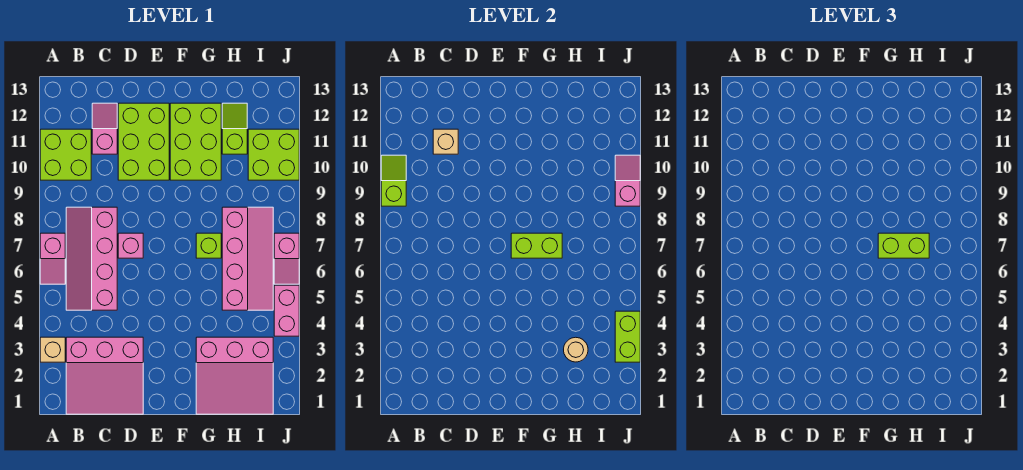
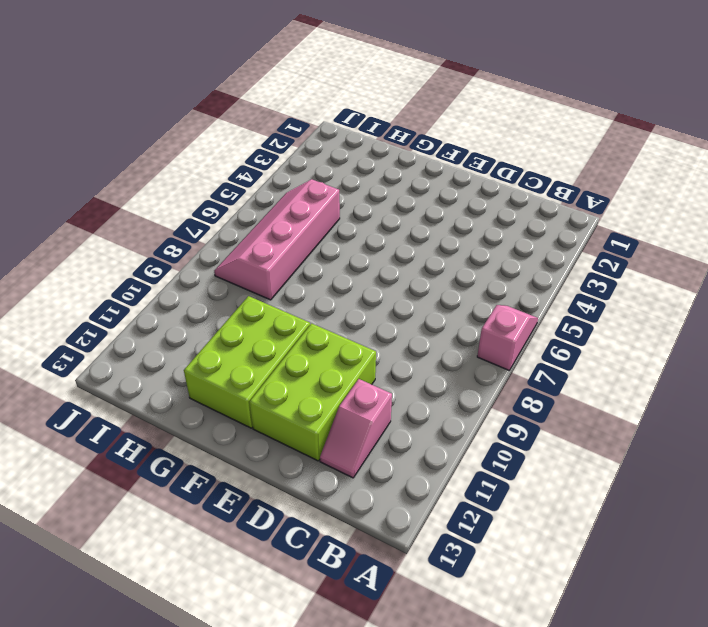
none -> tan brick A3 level 1
none -> lime brick A10:B11 level 1
none -> pink slope B1:D3 level 1 top 3

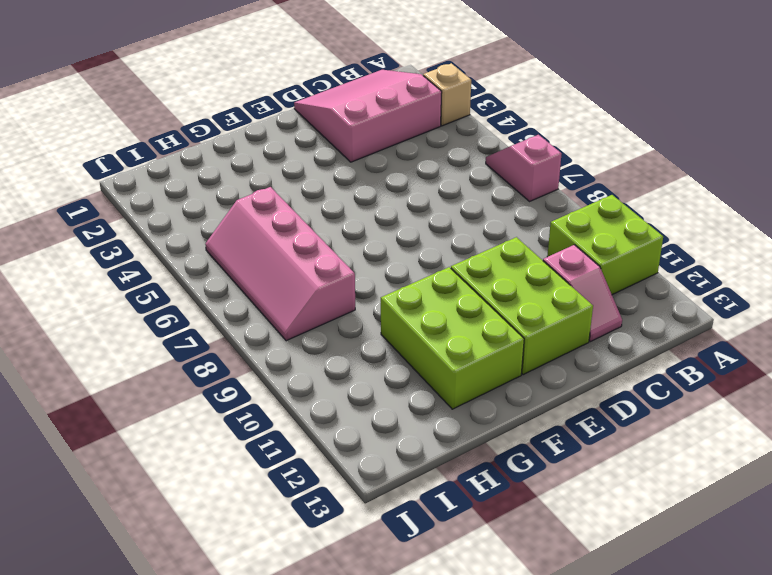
none -> pink slope B5:C8 level 1 top C
none -> pink brick D7 level 1
none -> pink slope G1:I3 level 1 top 3

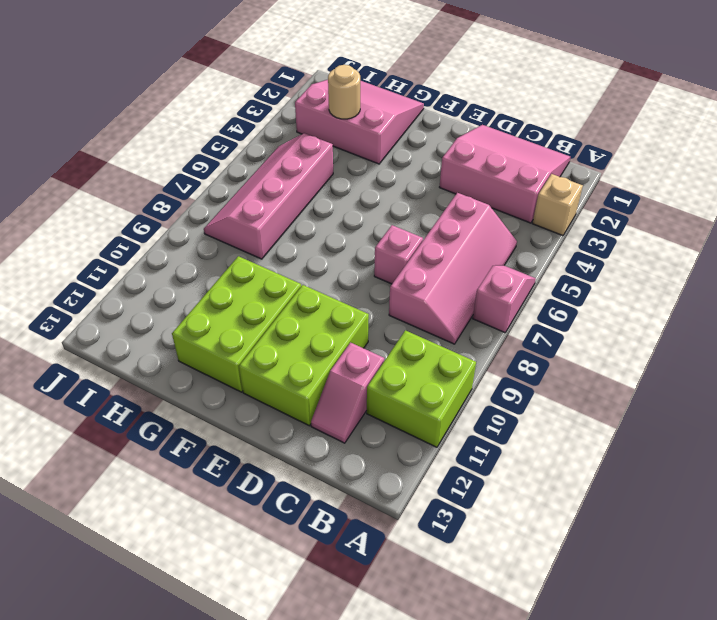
none -> lime brick G7 level 1
none -> lime slope H11:H12 level 1 top 11
none -> lime brick I10:J11 level 1

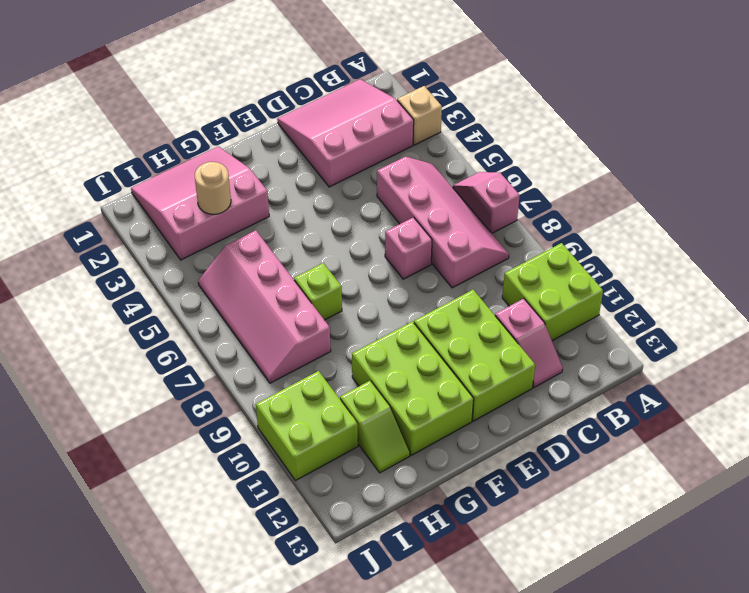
none -> pink brick J4:J5 level 1
none -> pink slope J6:J7 level 1 top 7
none -> lime slope A9:A10 level 2 top 9

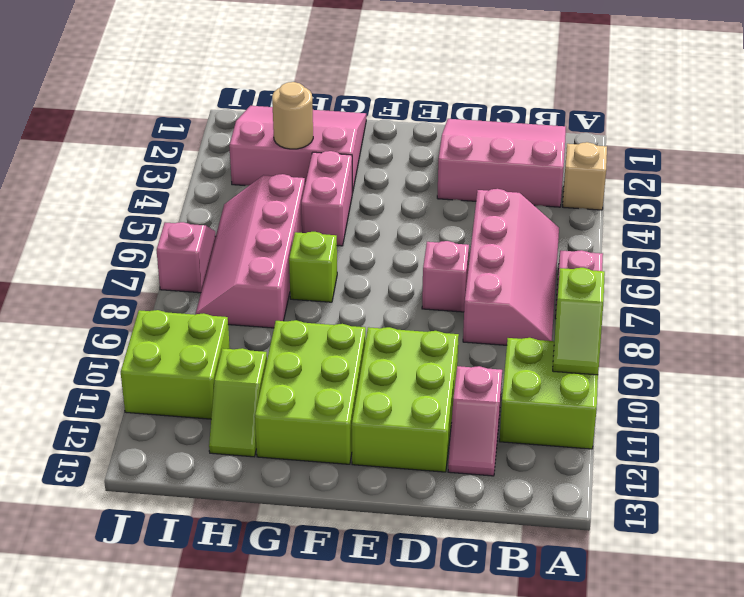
pink brick G4:G5 level 1 -> pink brick J4:J5 level 1
none -> tan brick C11 level 2
none -> lime brick F7:G7 level 2
none -> lime brick J3:J4 level 2

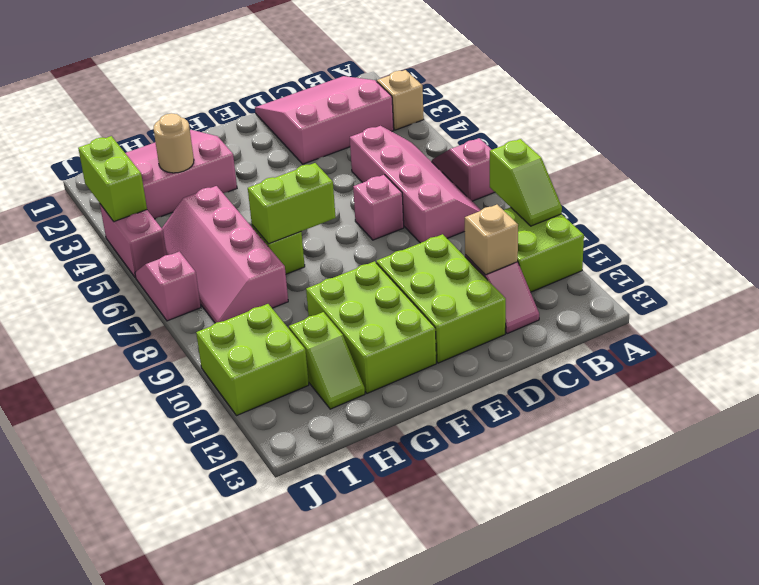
none -> pink slope J9:J10 level 2 top 9
none -> lime brick G7:H7 level 3

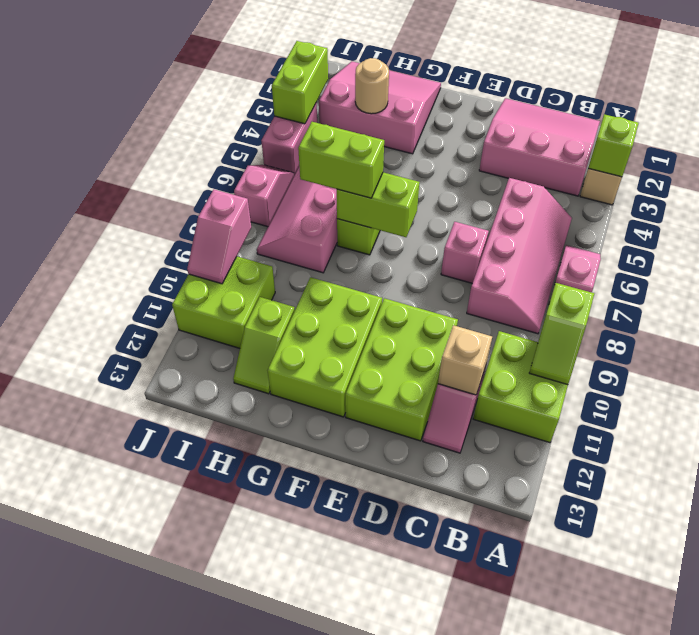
lime brick A3 level 2 -> none

